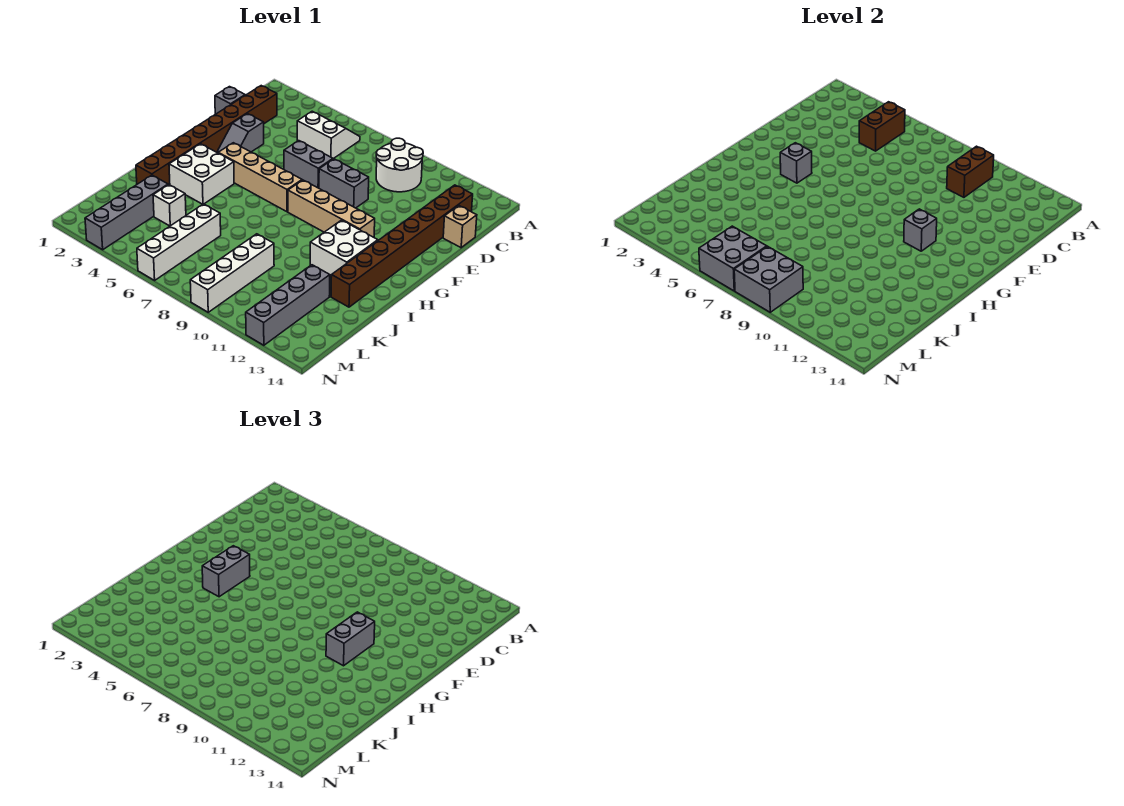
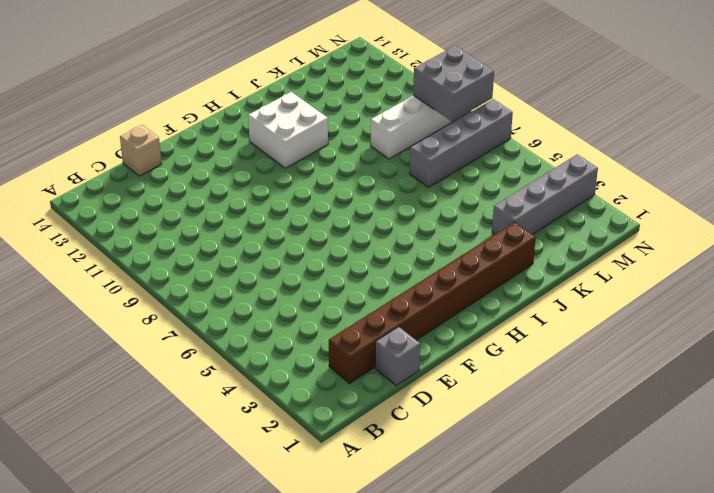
grey brick K7:N7 level 1 -> grey brick K12:N12 level 1
none -> white slope B5:C6 level 1 top C
none -> white round brick B9:C10 level 1
none -> brown brick C13:J13 level 1

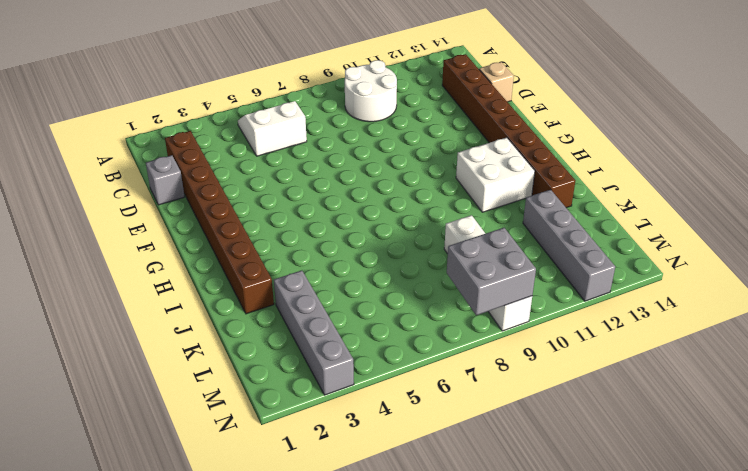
none -> grey slope E3:F3 level 1 top E
none -> grey brick E6:E7 level 1
none -> grey brick E8:E9 level 1

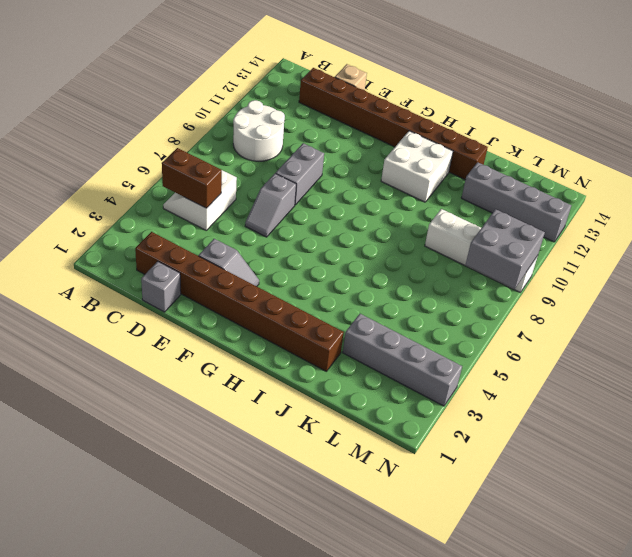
grey slope E6:E7 level 1 top 7 -> grey brick E6:E7 level 1
none -> tan brick G4:G7 level 1
none -> tan brick G8:G11 level 1
none -> white brick H3:I4 level 1

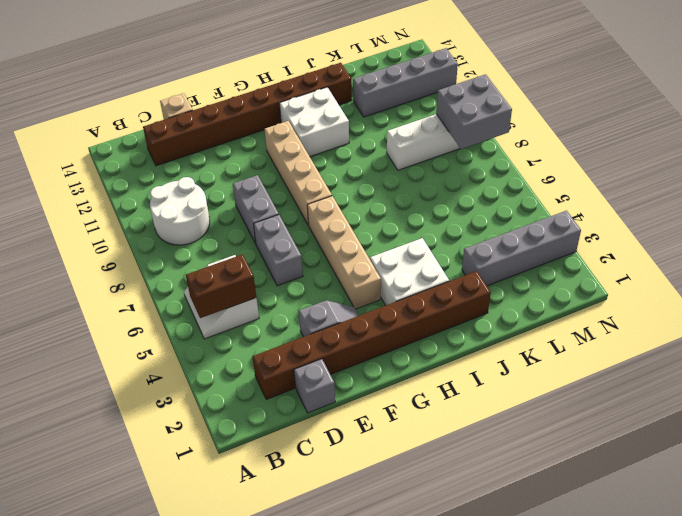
none -> white brick K4 level 1
none -> white brick K6:N6 level 1
none -> brown brick B10:C10 level 2

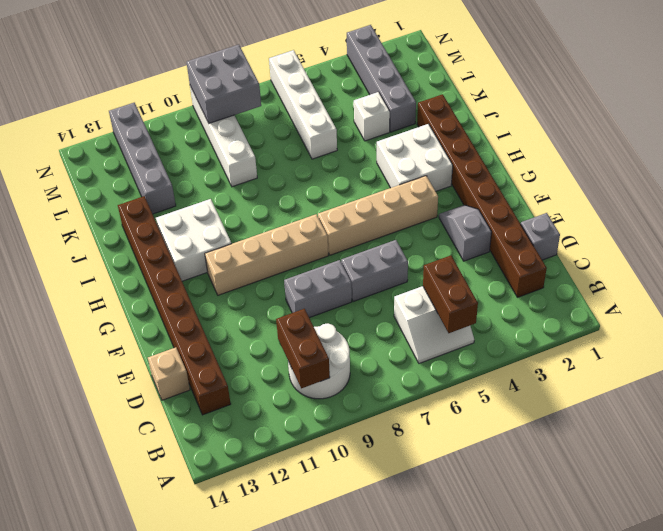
none -> grey brick G4 level 2
none -> grey brick G11 level 2
none -> grey brick M6:N7 level 2

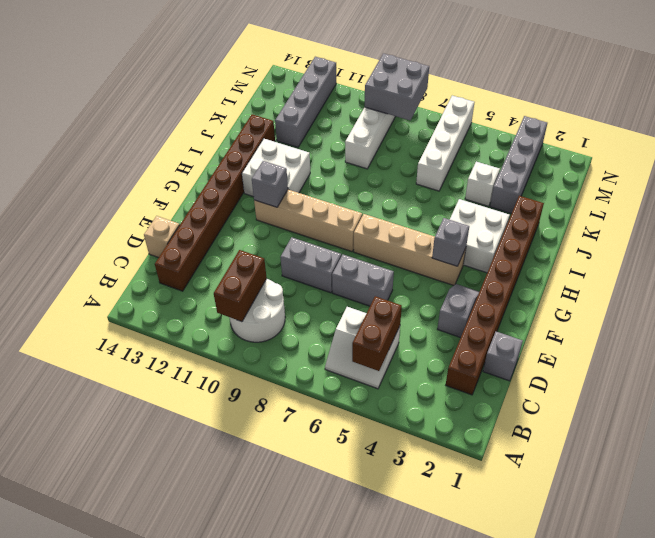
none -> grey brick M6:N7 level 2
none -> grey brick G4:H4 level 3
none -> grey brick G11:H11 level 3

